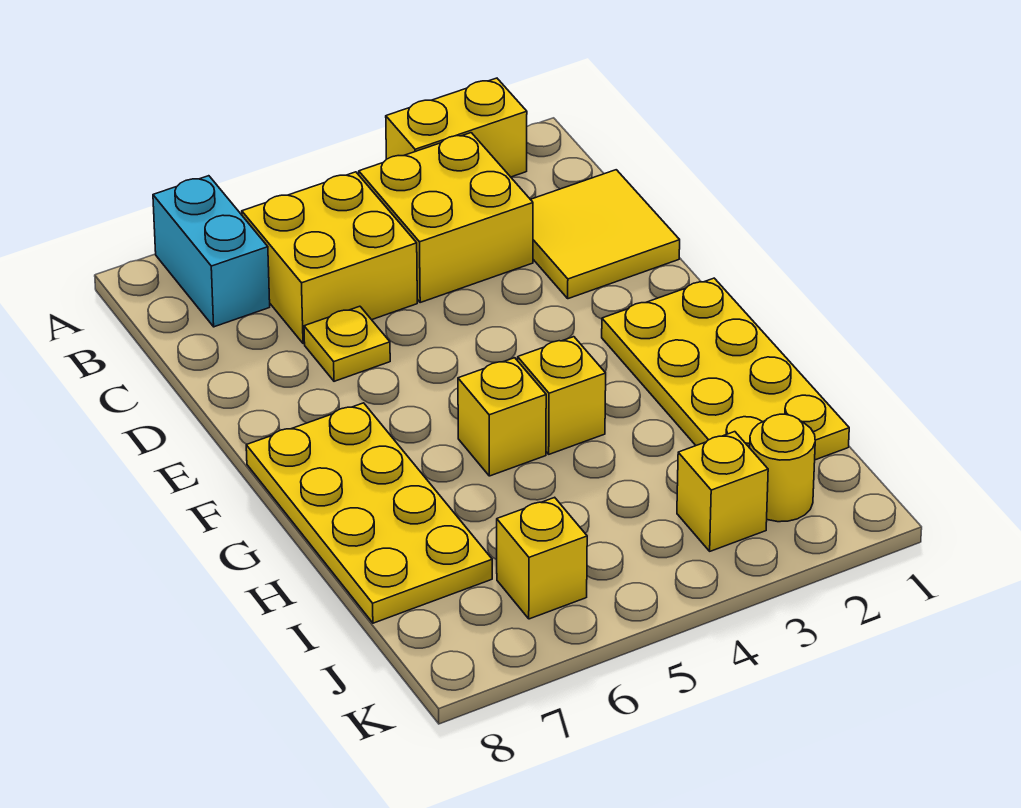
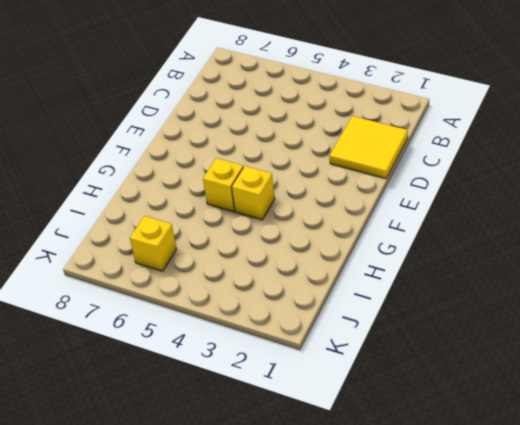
none -> yellow brick A2:A3 level 1
none -> cyan brick A7:B7 level 1
none -> yellow brick B3:C4 level 1

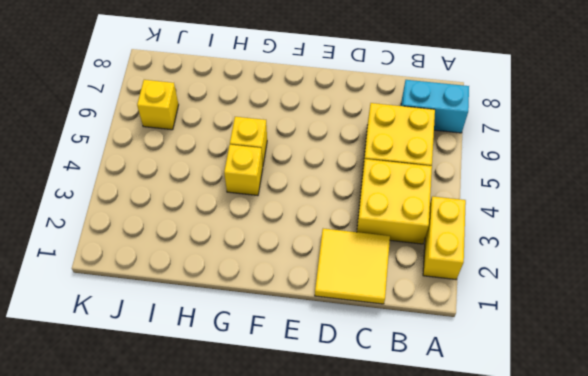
none -> yellow plate D6 level 1
none -> yellow plate F1:I2 level 1
none -> yellow plate F7:I8 level 1

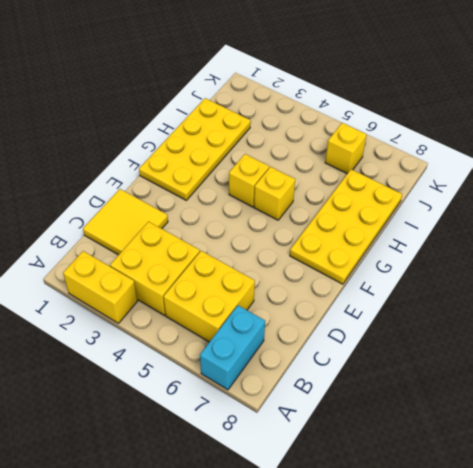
none -> yellow plate D6 level 1
none -> yellow round brick J2 level 1
none -> yellow brick J3 level 1

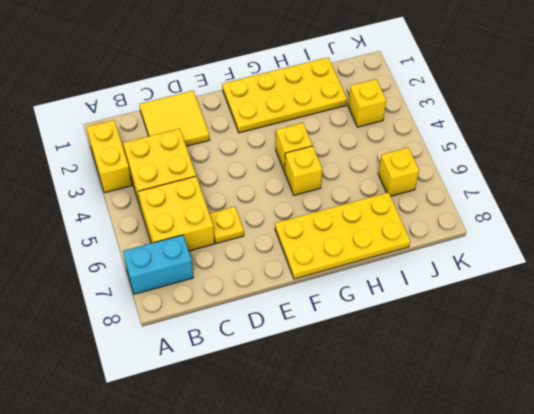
none -> yellow round brick J2 level 1

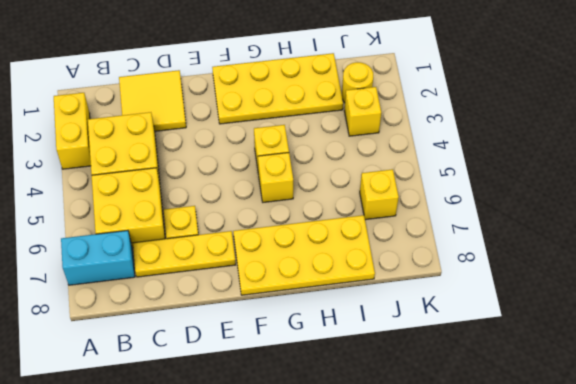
yellow plate C7:E7 level 1 -> none

